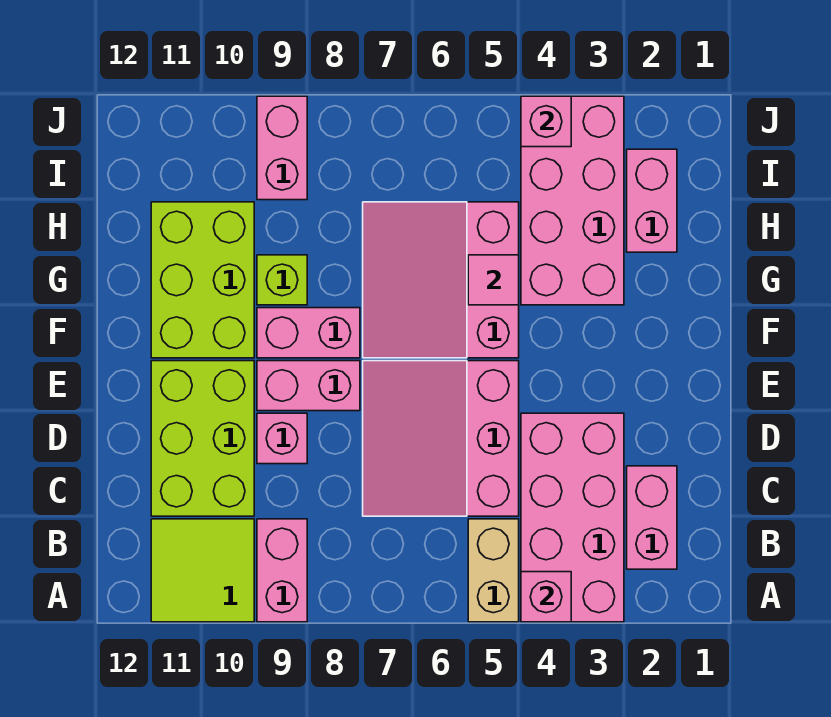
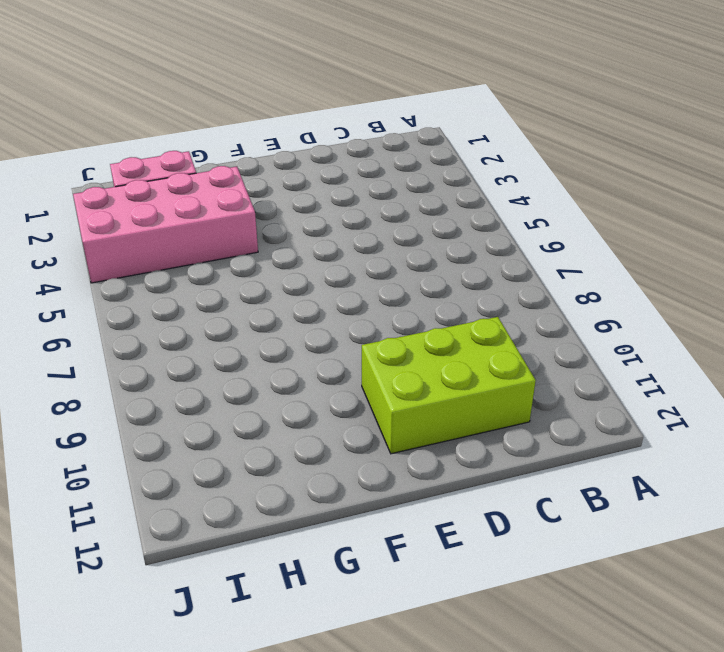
none -> pink brick A3:D4 level 1
none -> tan brick A5:B5 level 1
none -> pink brick A9:B9 level 1

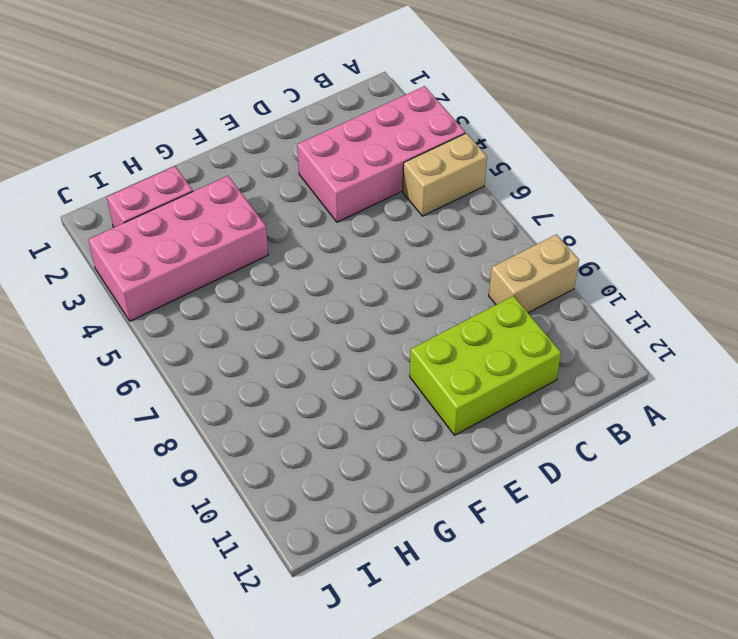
tan brick A9:B9 level 1 -> pink brick A9:B9 level 1
none -> lime tile A10:B11 level 1
none -> pink brick B2:C2 level 1
none -> pink slope C5:E7 level 1 top 5

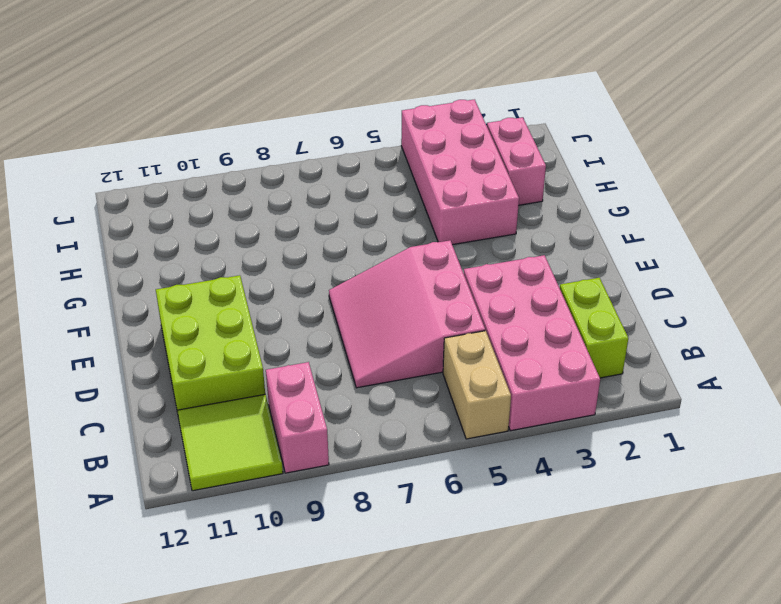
lime brick B2:C2 level 1 -> pink brick B2:C2 level 1
none -> pink brick D9 level 1
none -> pink brick E8:E9 level 1
none -> pink slope F5:H7 level 1 top 5

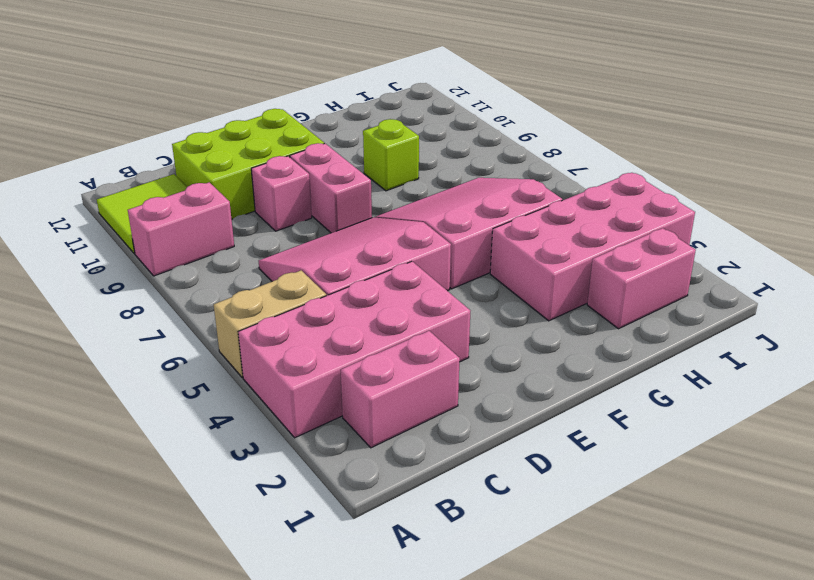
none -> pink brick F8:F9 level 1
none -> lime brick F10:H11 level 1
none -> pink brick I9:J9 level 1

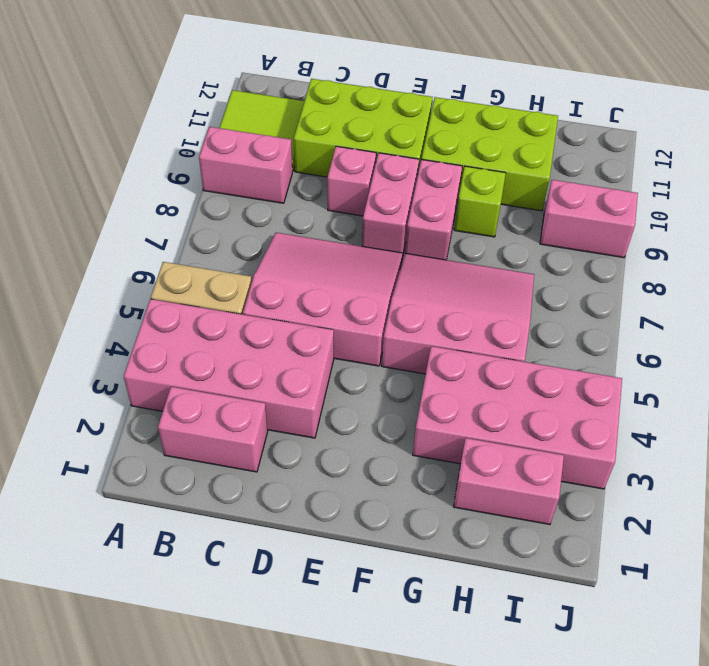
none -> pink brick A4 level 2
none -> pink tile G5 level 2
none -> pink brick J4 level 2

